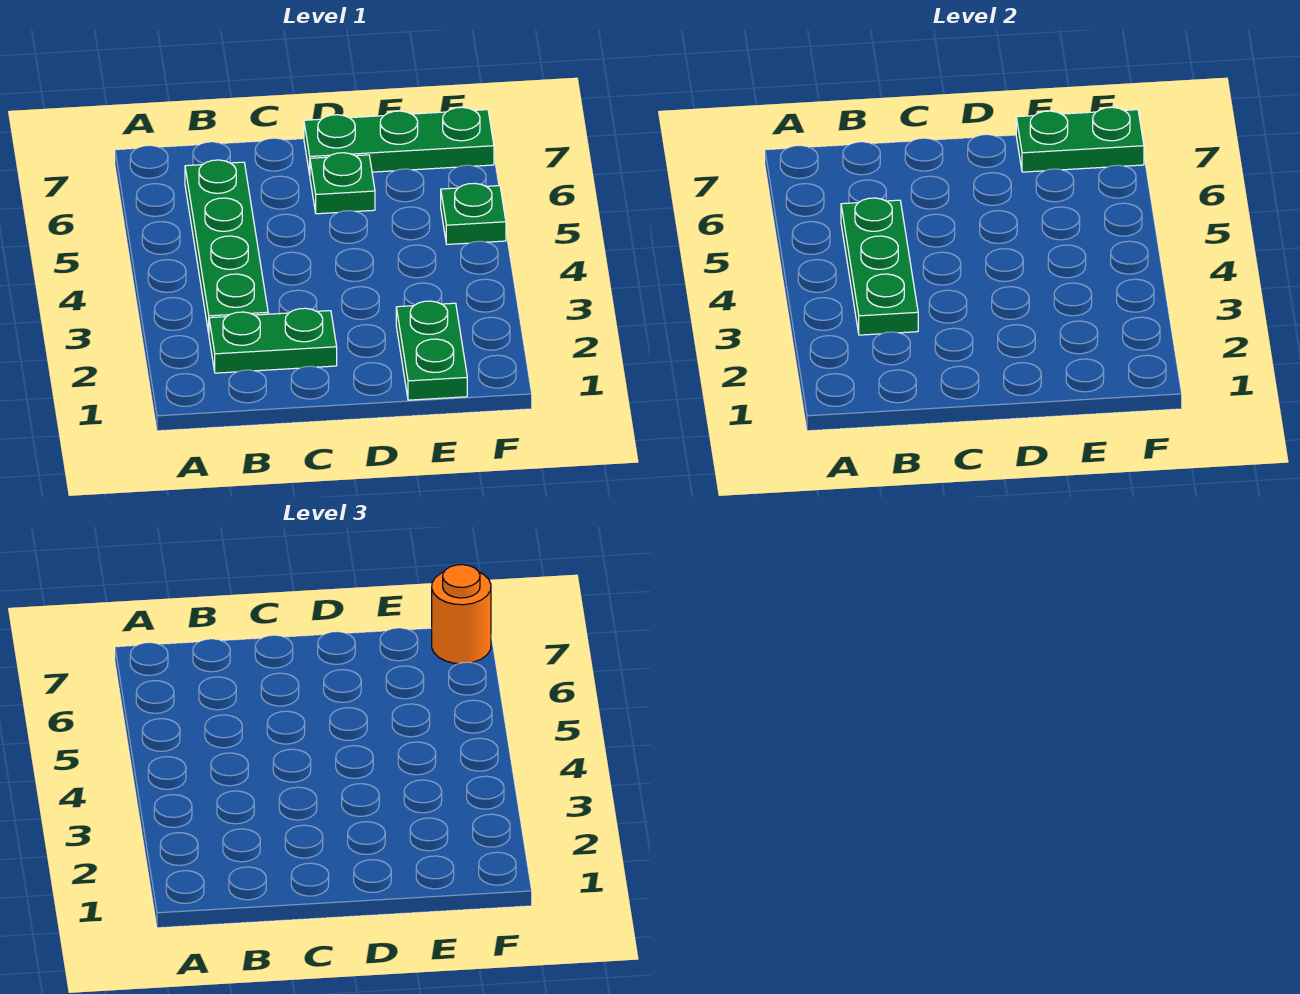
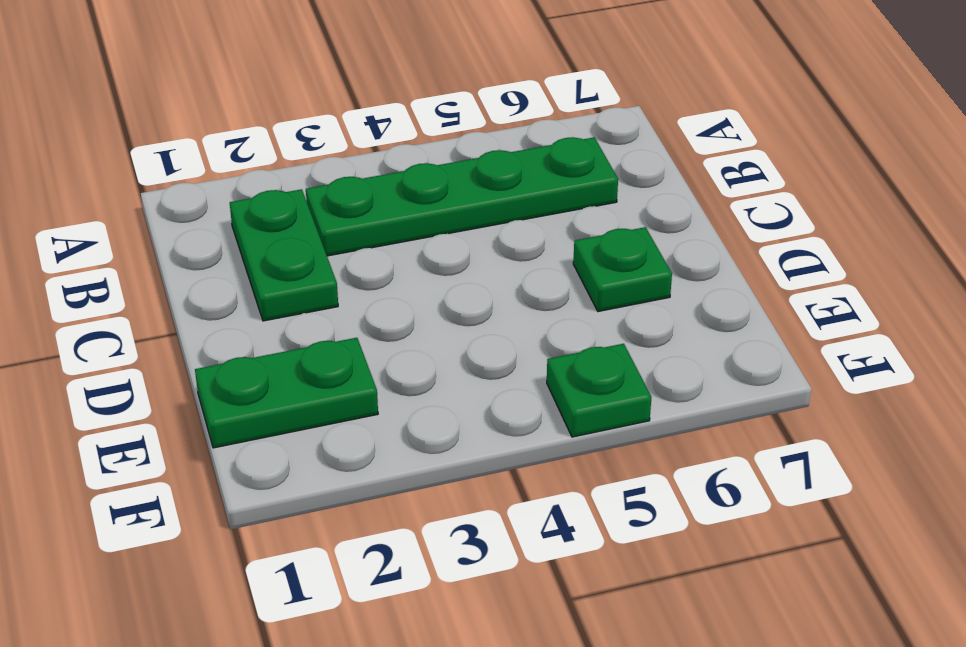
none -> green plate D7:F7 level 1
none -> green plate B3:B5 level 2

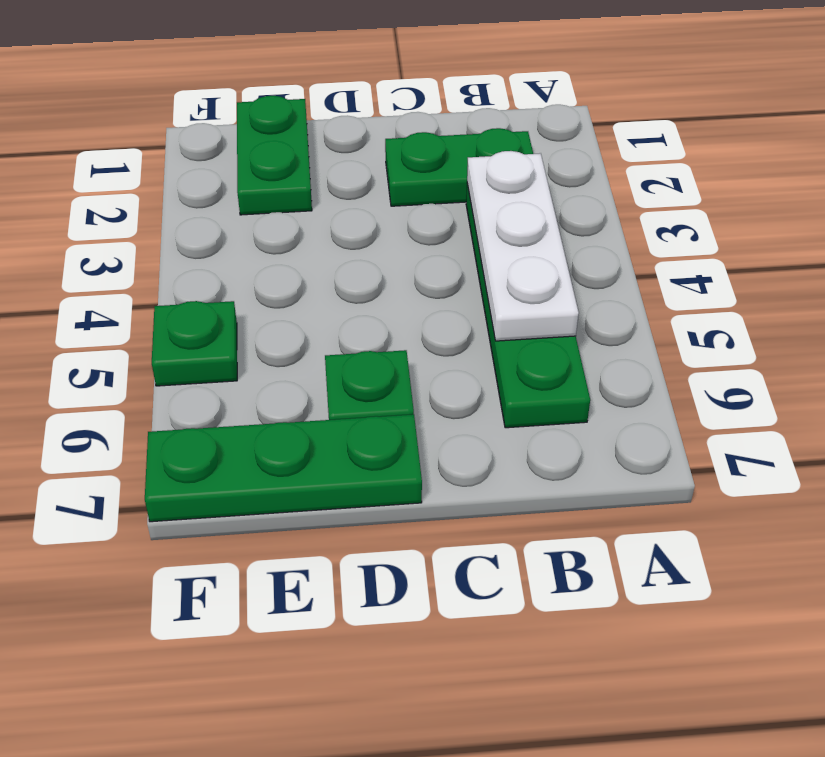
white plate B3:B5 level 2 -> green plate B3:B5 level 2
none -> green plate E7:F7 level 2
none -> orange round brick F7 level 3

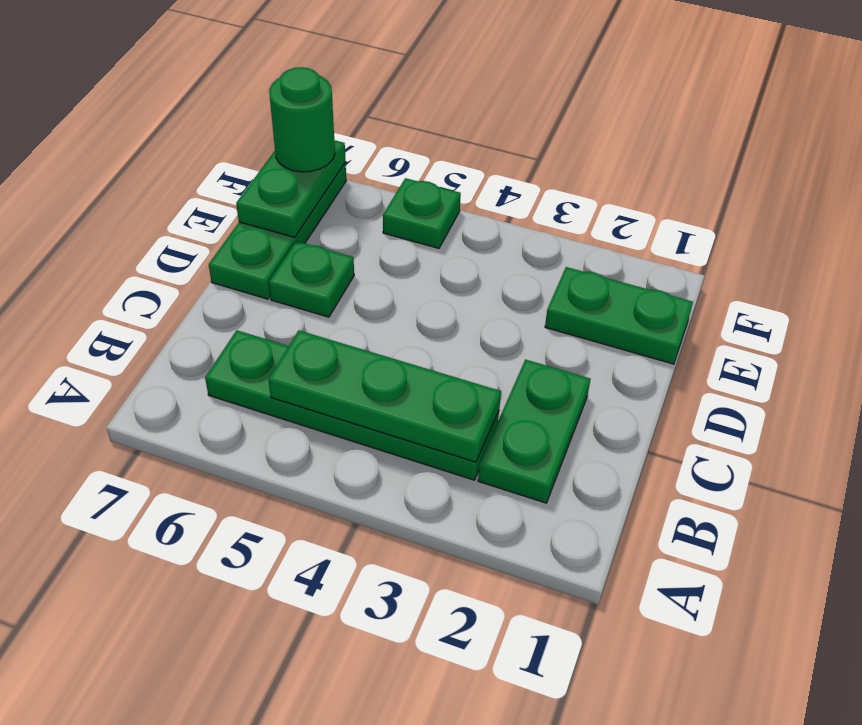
green round brick F7 level 3 -> orange round brick F7 level 3

